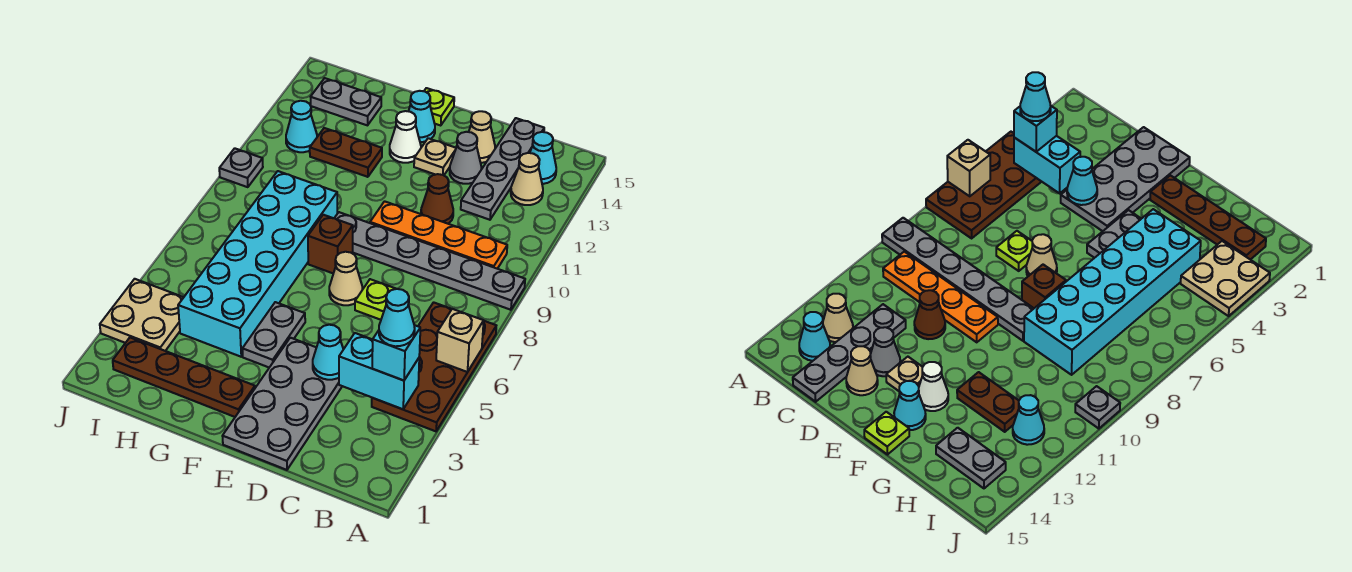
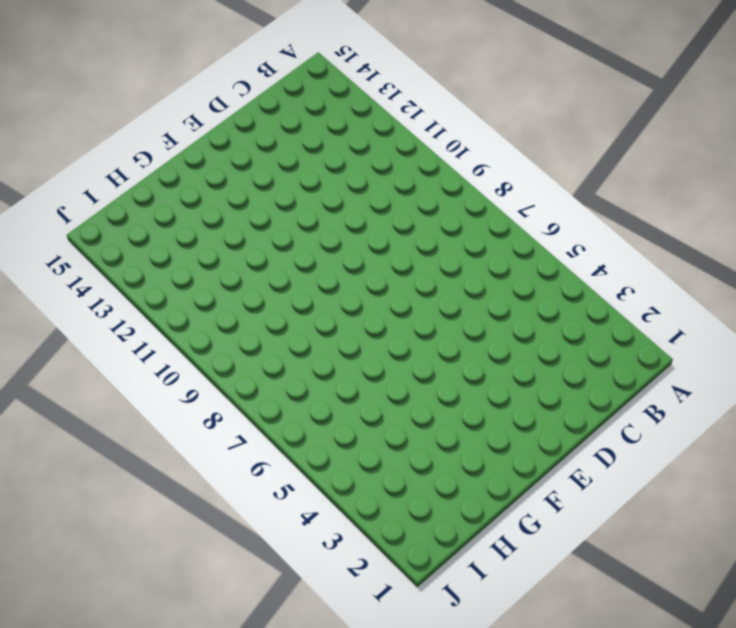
none -> brown plate A4:B7 level 1
none -> grey plate A9:F9 level 1
none -> orange plate B10:E10 level 1
none -> tan cone B13 level 1

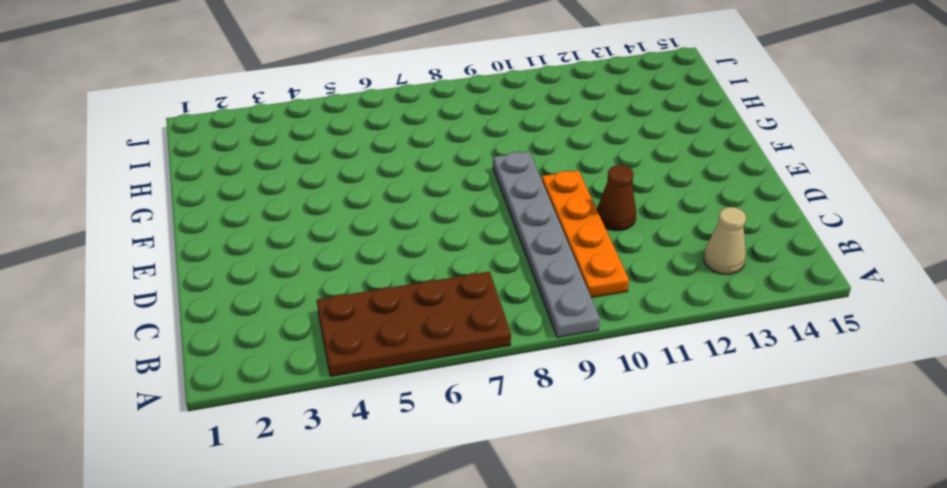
none -> cyan cone B14 level 1
none -> grey plate C12:C15 level 1
none -> grey plate D1:E4 level 1
none -> lime plate D7 level 1

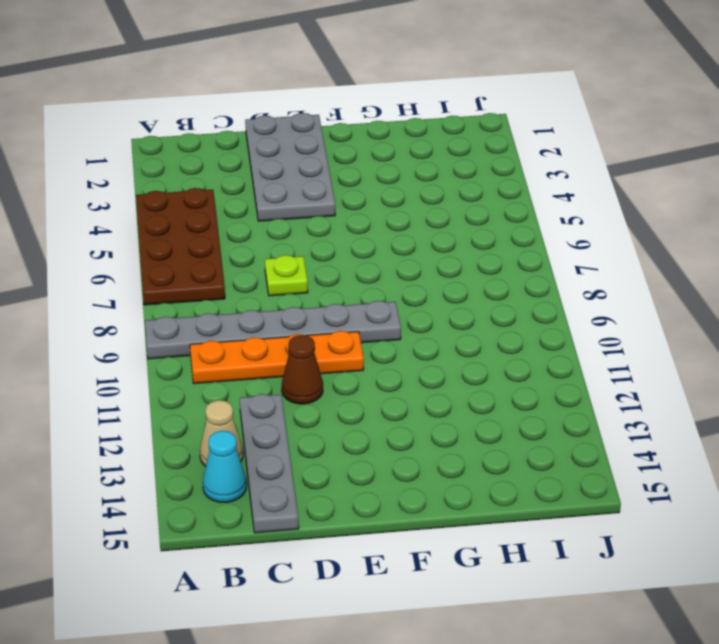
none -> grey cone D13 level 1
none -> tan cone D14 level 1
none -> tan cone E7 level 1
none -> tan plate E13 level 1

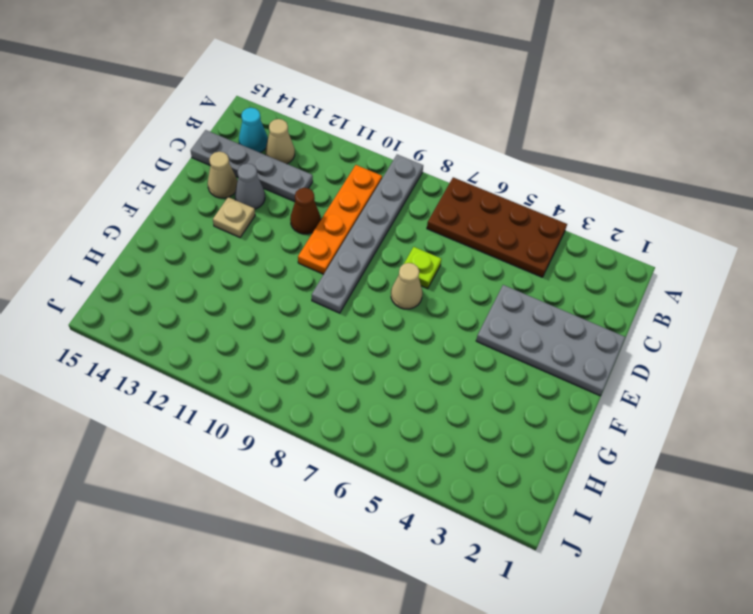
none -> brown plate F2:I2 level 1
none -> grey plate F4:F5 level 1
none -> brown brick F8 level 1
none -> white cone F13 level 1

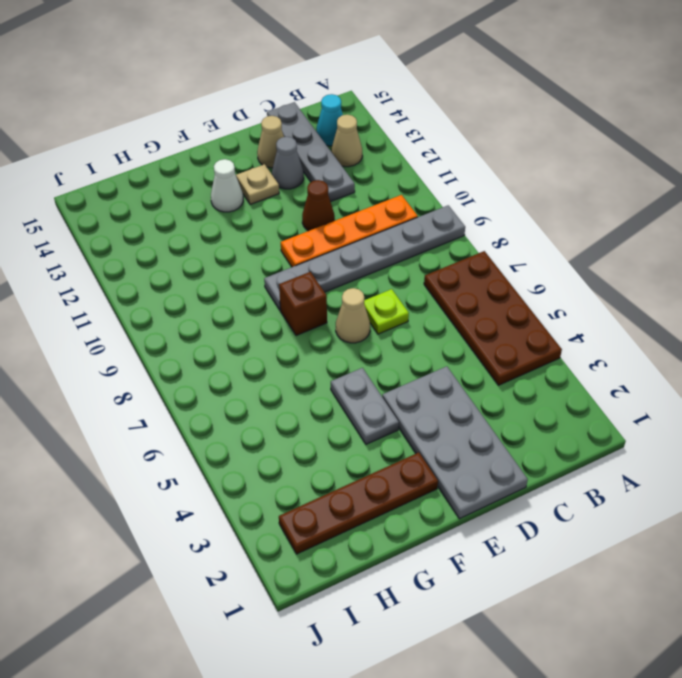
none -> cyan cone F14 level 1
none -> lime plate F15 level 1
none -> cyan brick G4:H9 level 1
none -> brown plate G12:H12 level 1

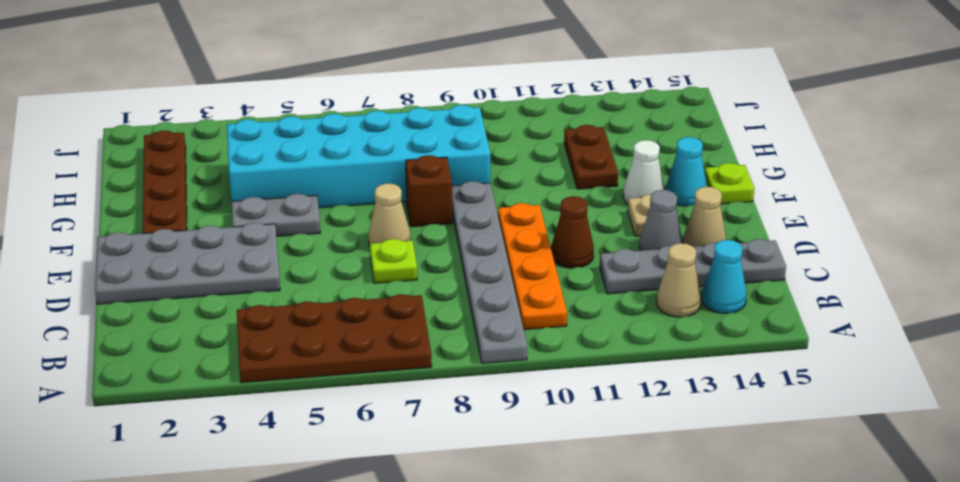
none -> grey plate H14:I14 level 1
none -> tan plate I3:J4 level 1
none -> cyan cone I12 level 1
none -> grey plate J10 level 1

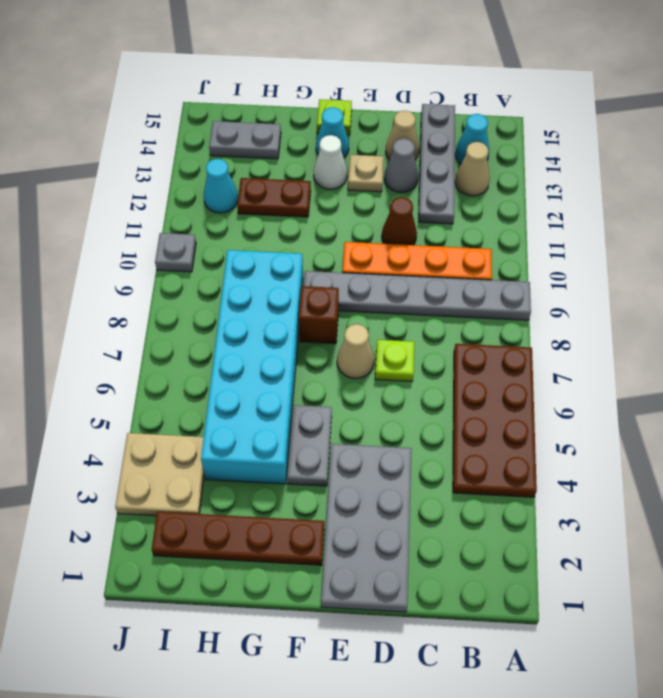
none -> tan brick A6 level 2
none -> cyan brick B4:C4 level 2
none -> cyan cone D4 level 2
none -> cyan brick B4 level 3

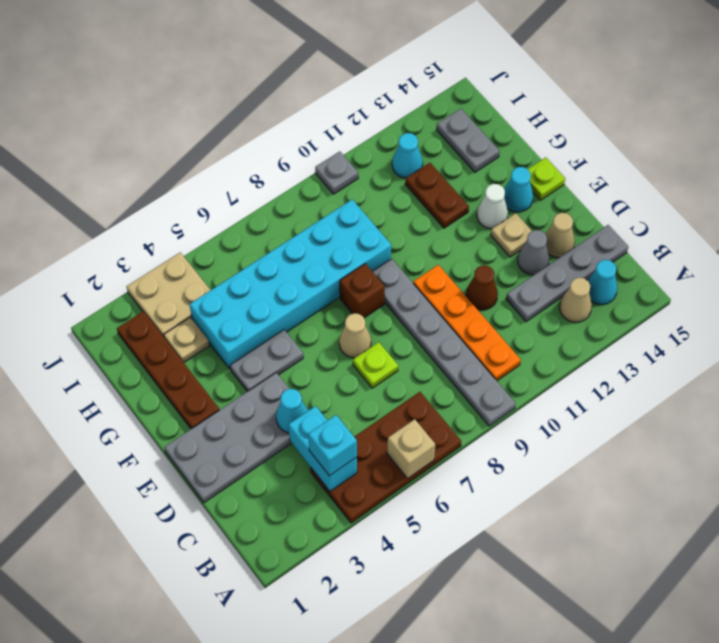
tan plate H3 level 1 -> none
none -> cyan cone B4 level 4

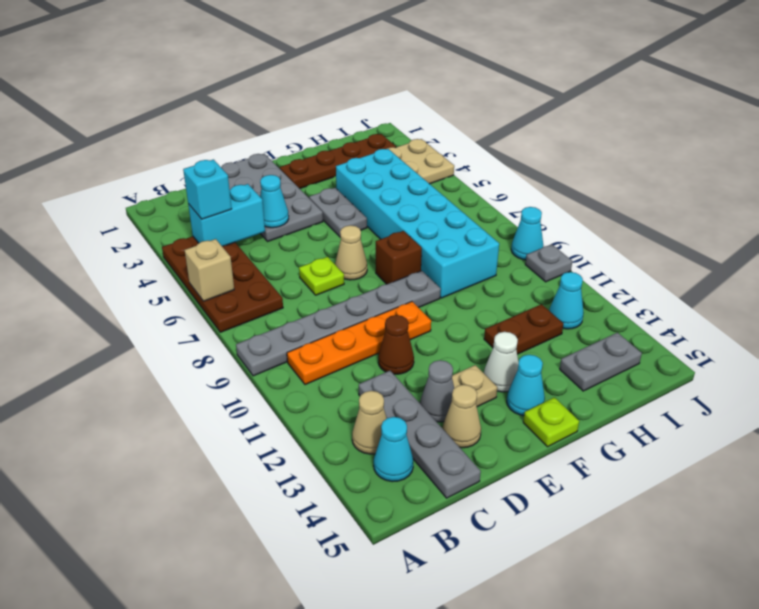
cyan cone J9 level 1 -> cyan cone B4 level 4

